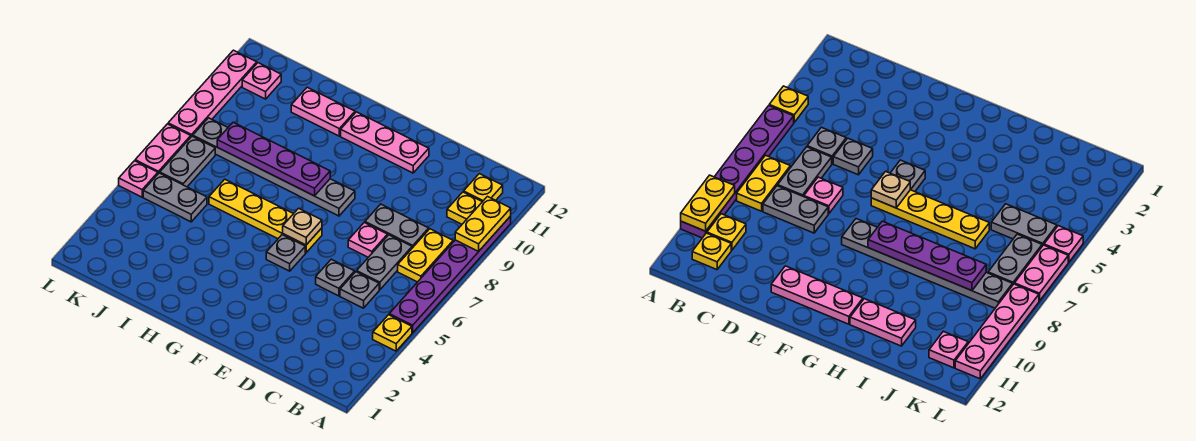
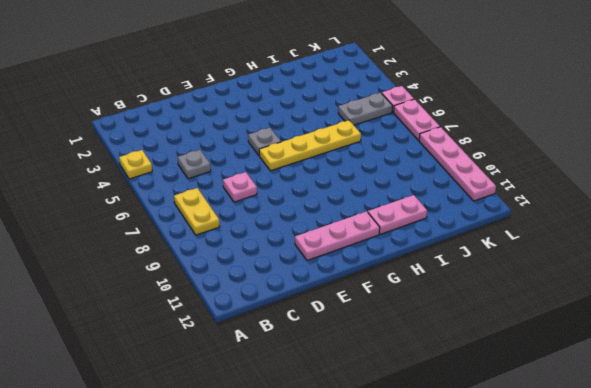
none -> purple plate A5:A10 level 1
none -> yellow plate B10 level 1
none -> yellow plate B11 level 1

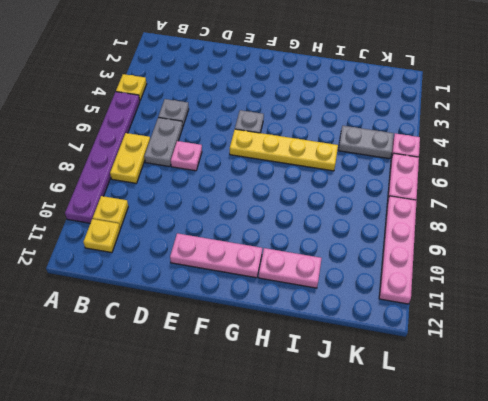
none -> grey plate C8:D8 level 1
none -> grey plate D5 level 1
none -> grey plate F8:K8 level 1

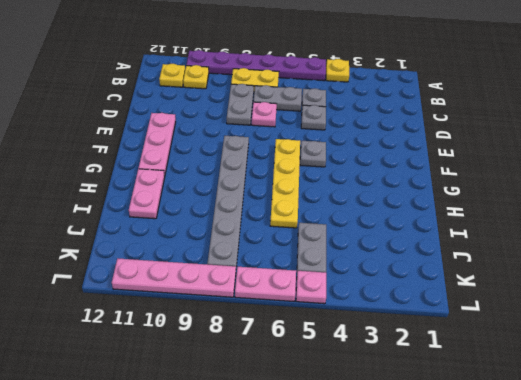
none -> grey plate K6:K7 level 1
none -> pink plate K11 level 1
none -> yellow plate A9:A10 level 2

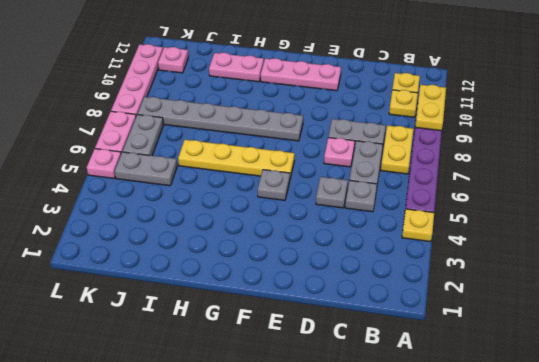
none -> tan plate F6 level 2
none -> purple plate G8:J8 level 2

